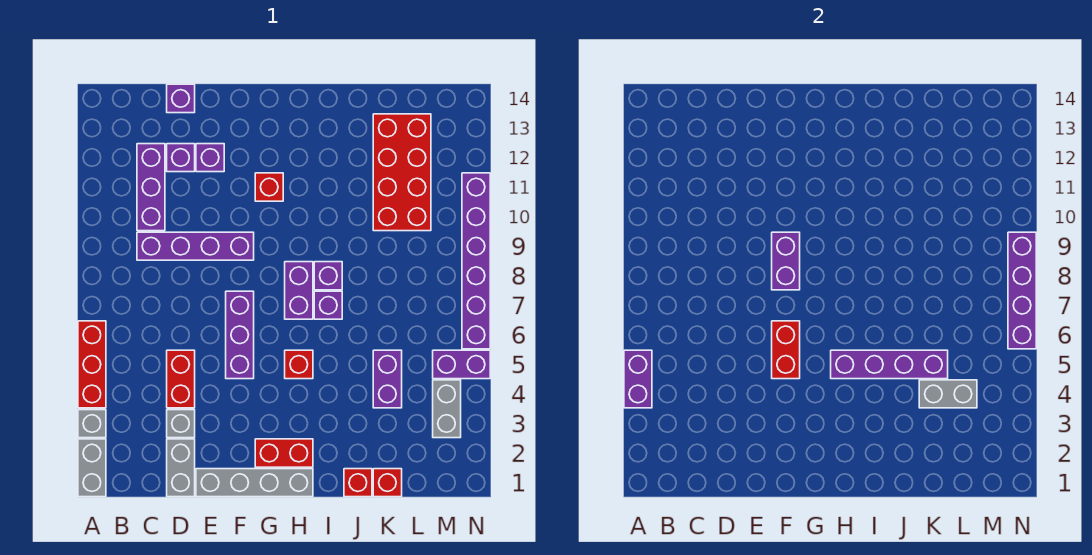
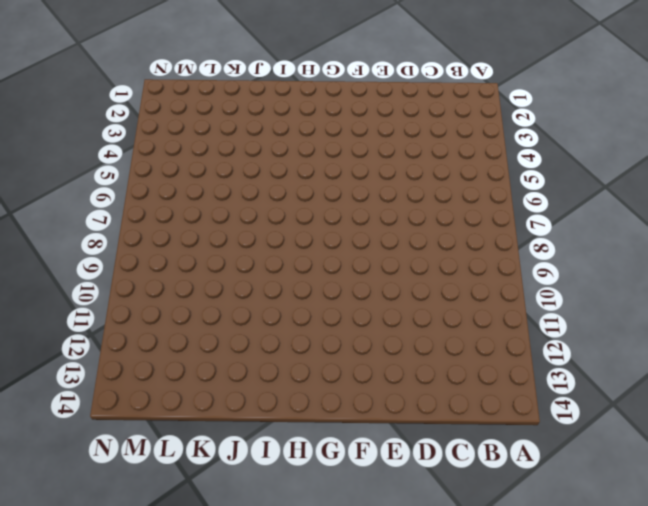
none -> grey brick A1:A2 level 1
none -> grey brick A3 level 1
none -> red brick A4:A6 level 1
none -> purple brick C9:F9 level 1

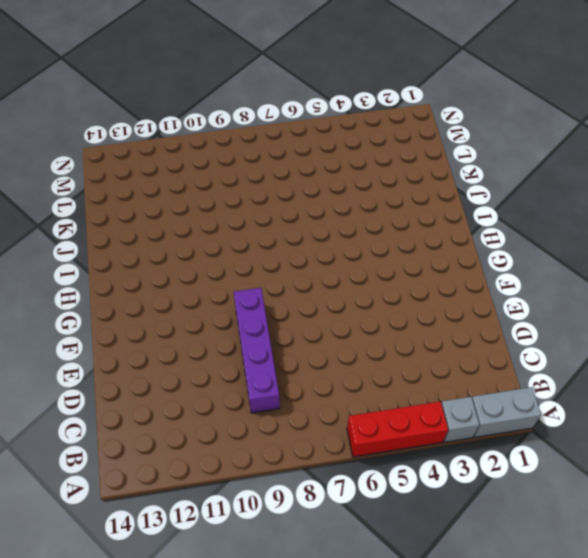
none -> purple brick C10:C12 level 1
none -> grey brick D1:D2 level 1
none -> grey brick D3 level 1
none -> red brick D4:D5 level 1

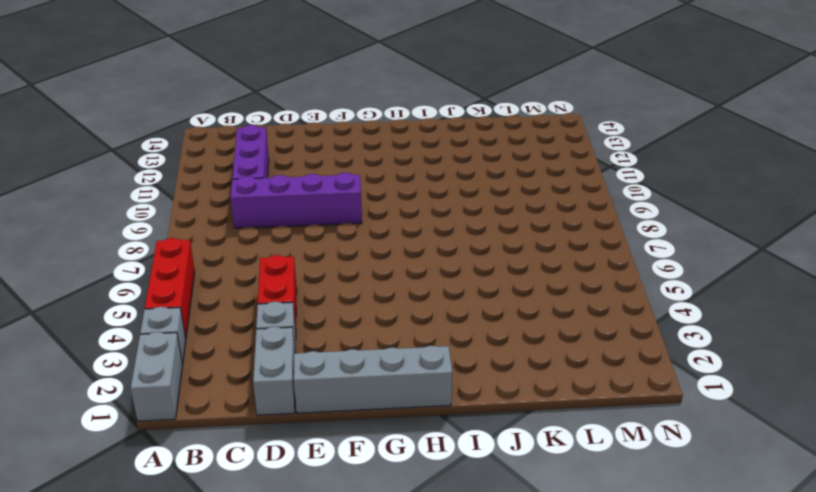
none -> purple brick D12 level 1
none -> purple brick D14 level 1
none -> purple brick E12 level 1
none -> purple brick F5:F7 level 1

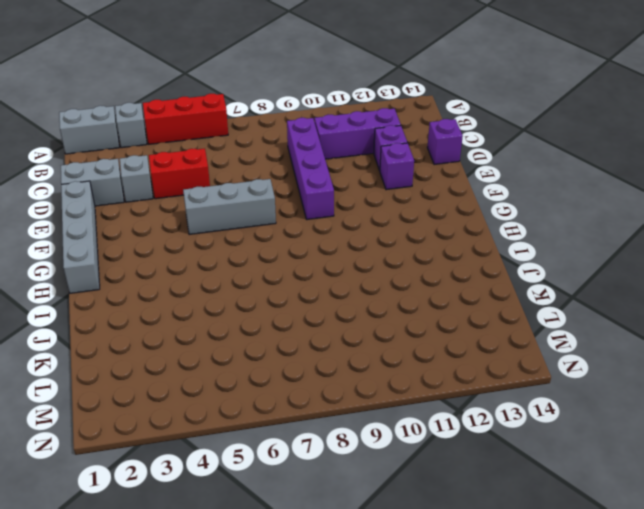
grey brick F5:F7 level 1 -> purple brick F5:F7 level 1
none -> red brick G2:H2 level 1
none -> red brick G11 level 1
none -> red brick H5 level 1
none -> purple brick H7:H8 level 1

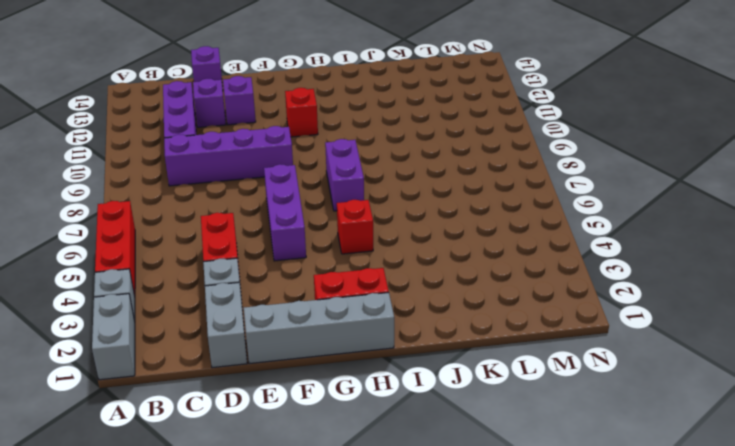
none -> purple brick I7 level 1
none -> purple brick I8 level 1
none -> red brick J1 level 1
none -> red brick K1 level 1

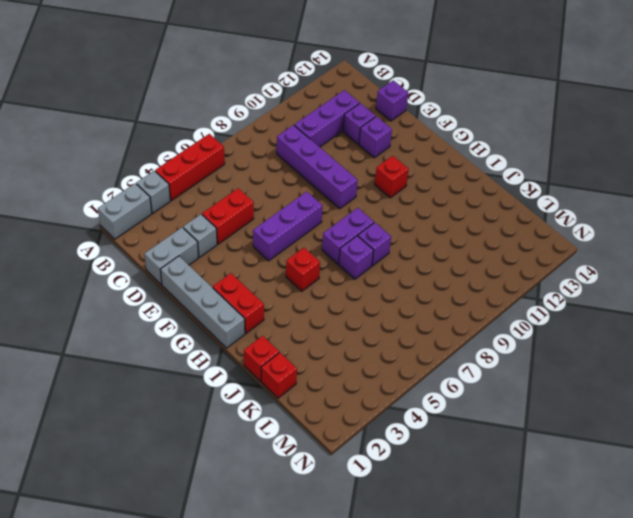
none -> purple brick K4:K5 level 1
none -> red brick K10:L13 level 1
none -> grey brick M3:M4 level 1
none -> purple brick M5:N5 level 1

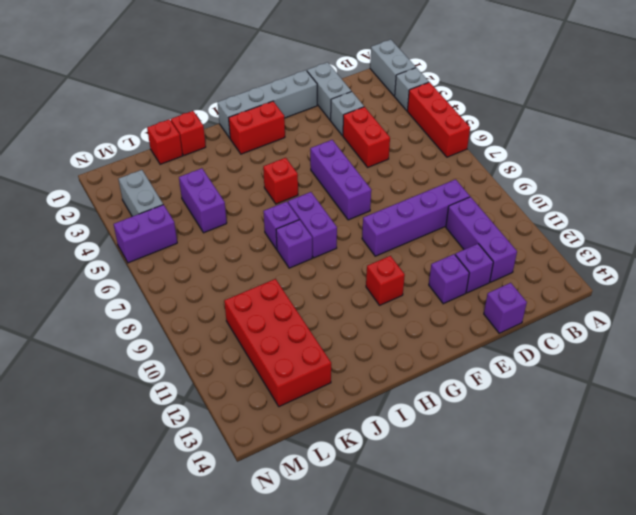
none -> purple brick N6:N11 level 1
none -> purple brick A4:A5 level 2
none -> red brick F5:F6 level 2
none -> purple brick F8:F9 level 2

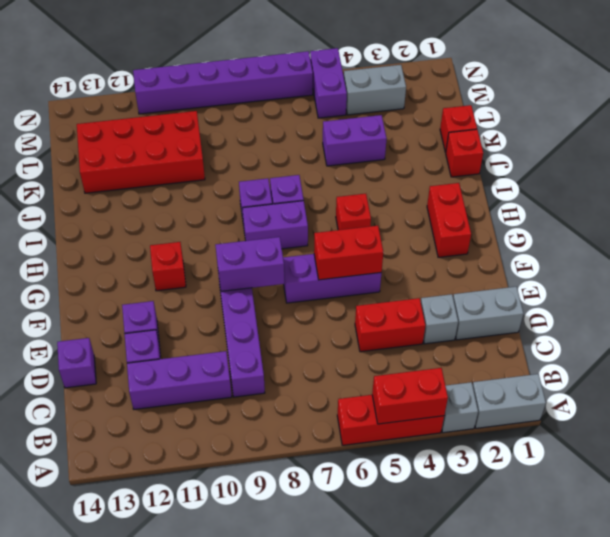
red brick A4:A5 level 2 -> purple brick A4:A5 level 2
none -> grey brick E1:H1 level 1
none -> purple brick H5:K5 level 2
none -> grey brick K4:L4 level 2
none -> purple brick N6:N9 level 2

